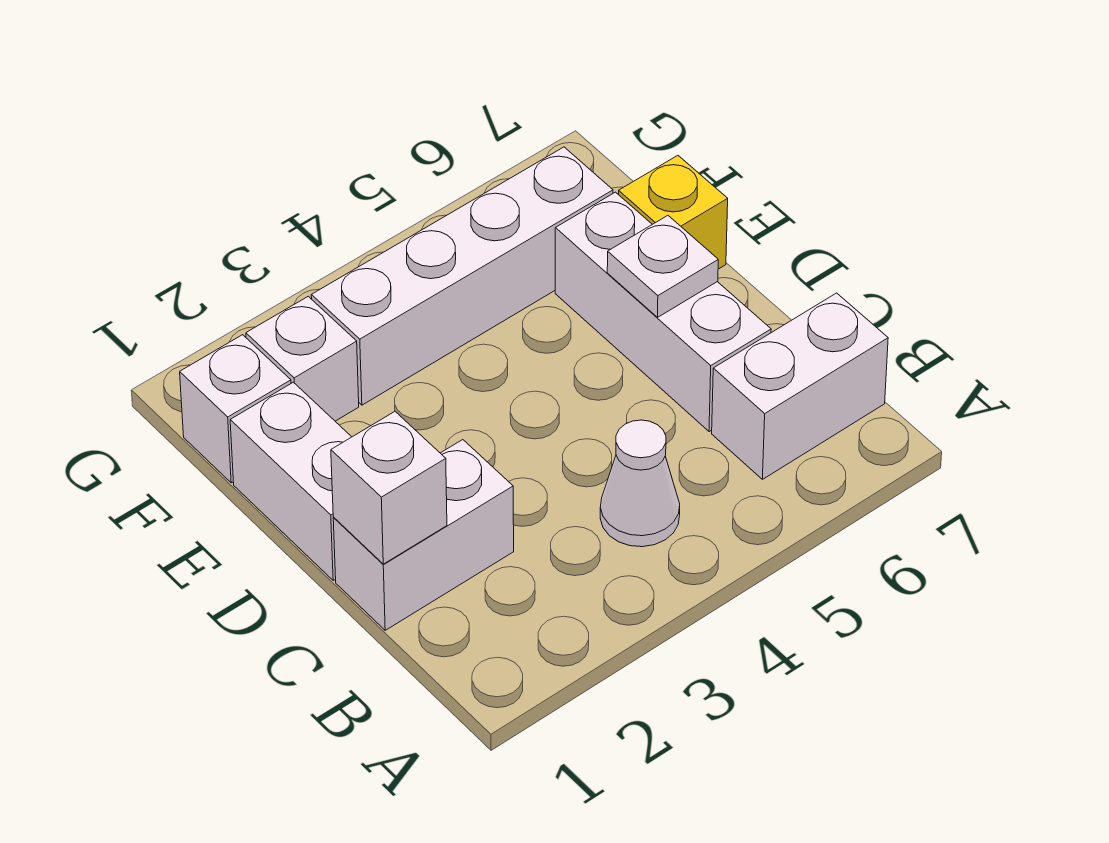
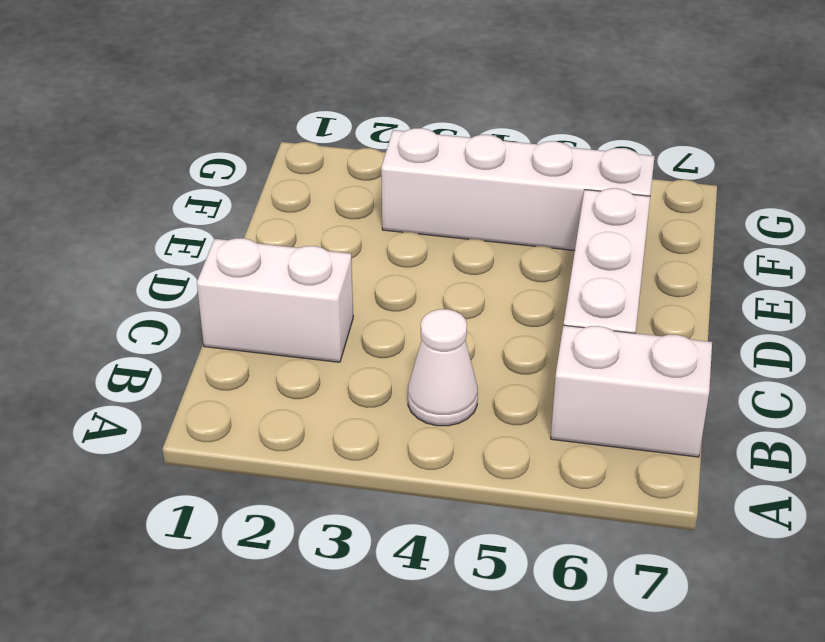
none -> white brick D1:E1 level 1
none -> yellow brick E7 level 1

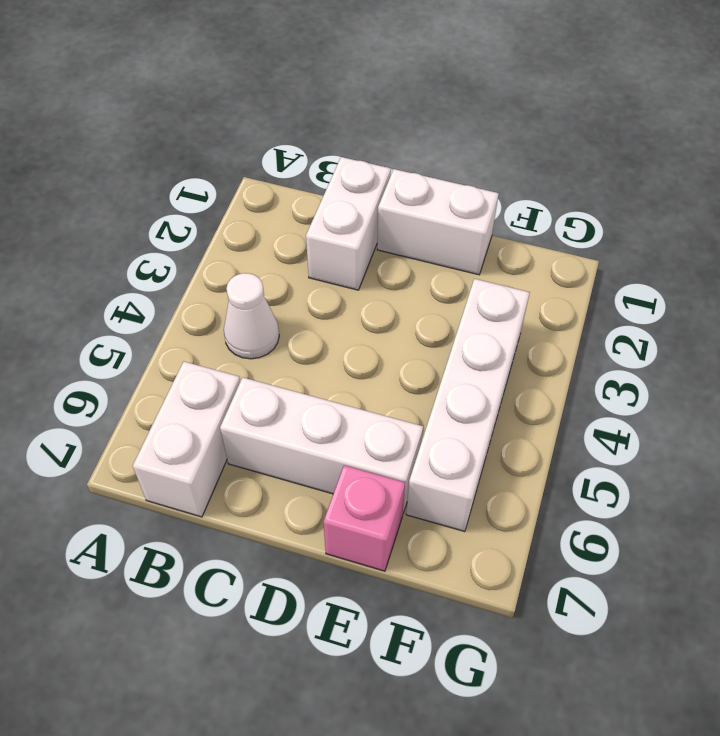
pink brick E7 level 1 -> yellow brick E7 level 1
none -> white brick F1 level 1
none -> white brick F2 level 1

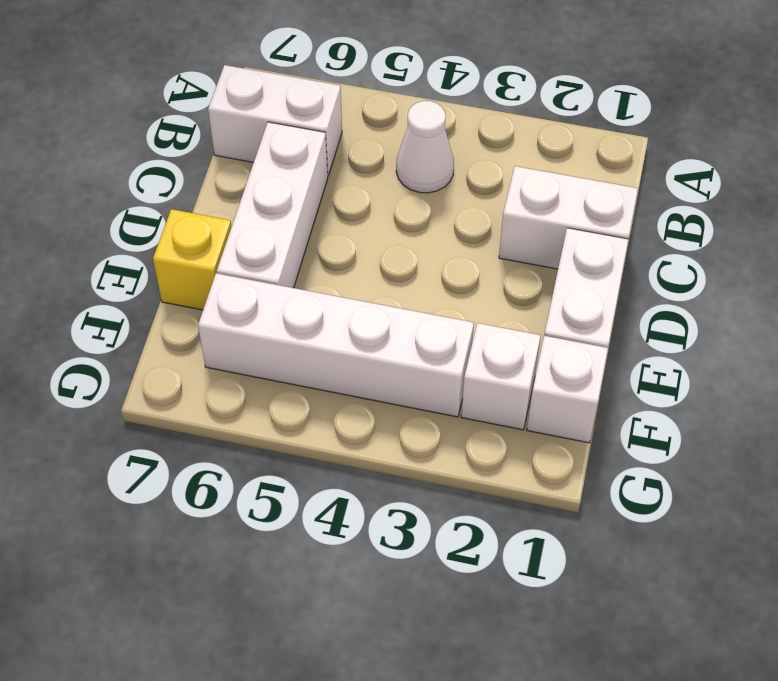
none -> white brick C1 level 2
none -> white plate D6 level 2

